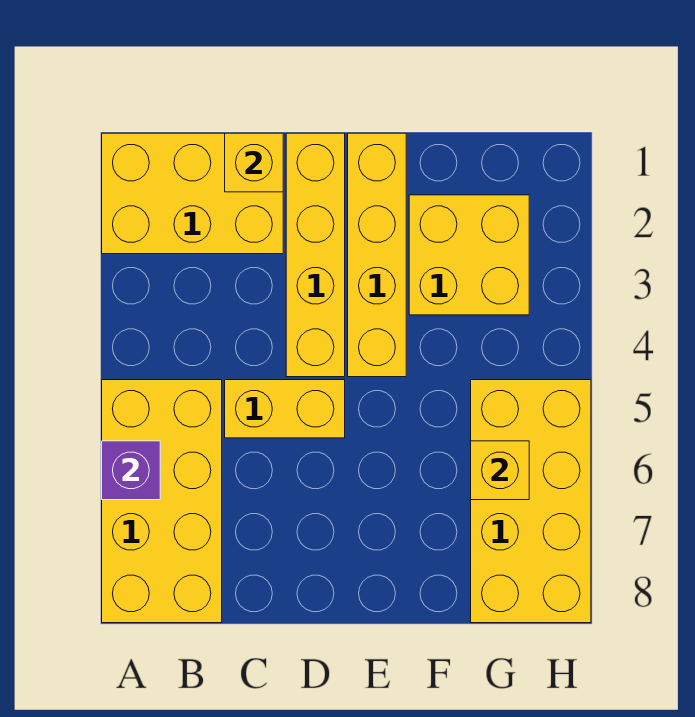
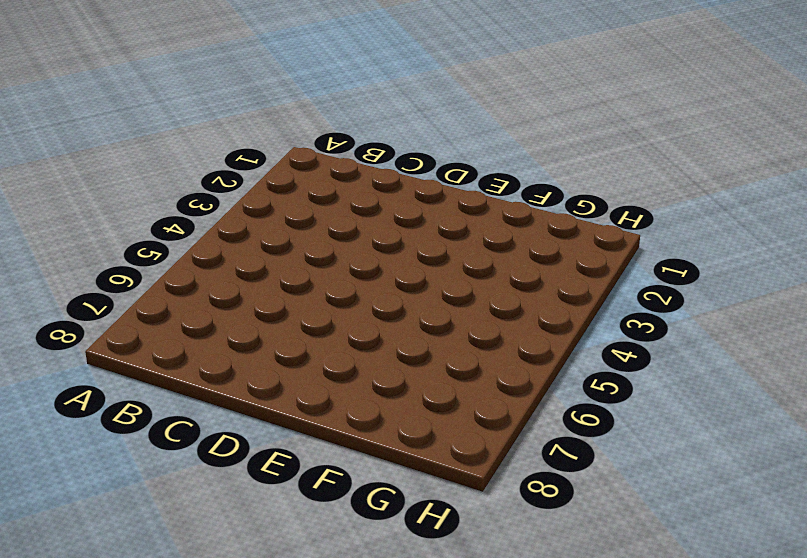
none -> yellow brick A1:C2 level 1
none -> yellow brick A5:B8 level 1

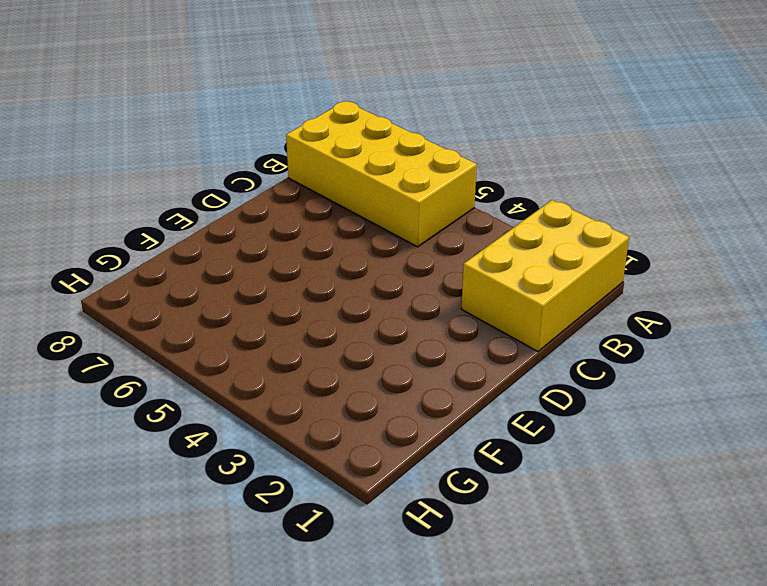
none -> yellow brick C5:D5 level 1
none -> yellow brick D1:D4 level 1

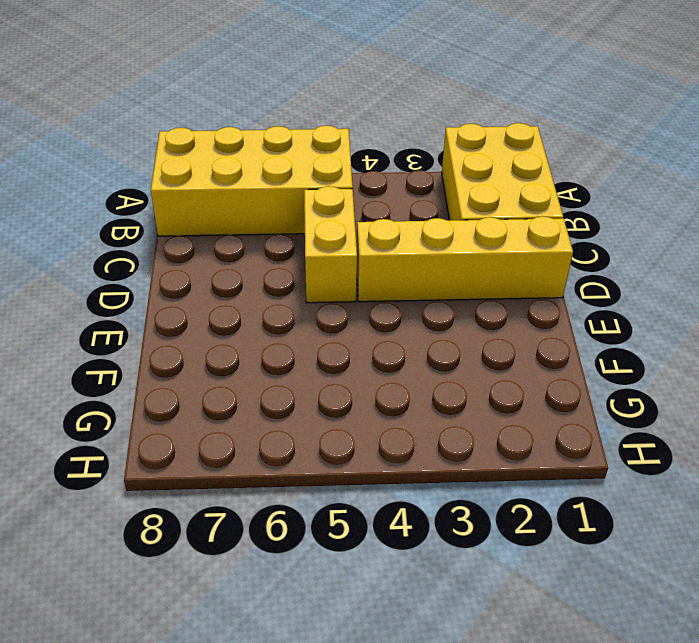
none -> yellow brick E1:E4 level 1
none -> yellow brick F2:G3 level 1

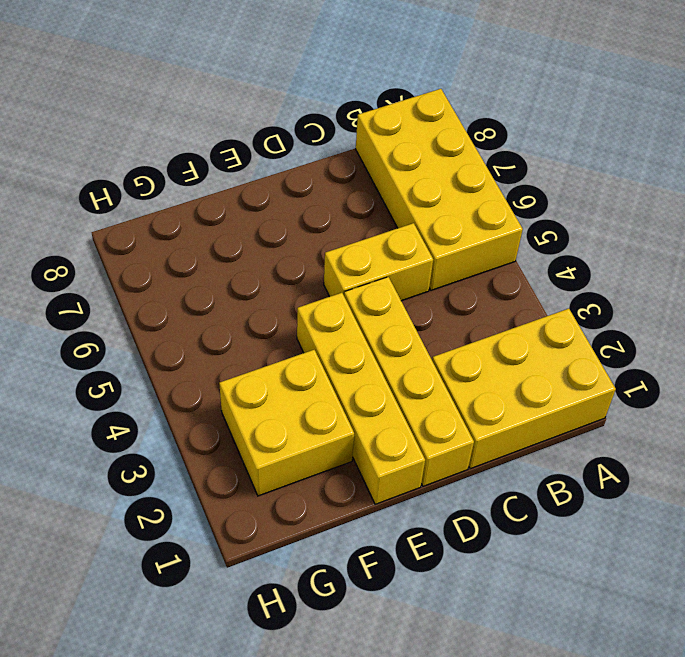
none -> yellow brick G5:H8 level 1
none -> purple brick A6 level 2

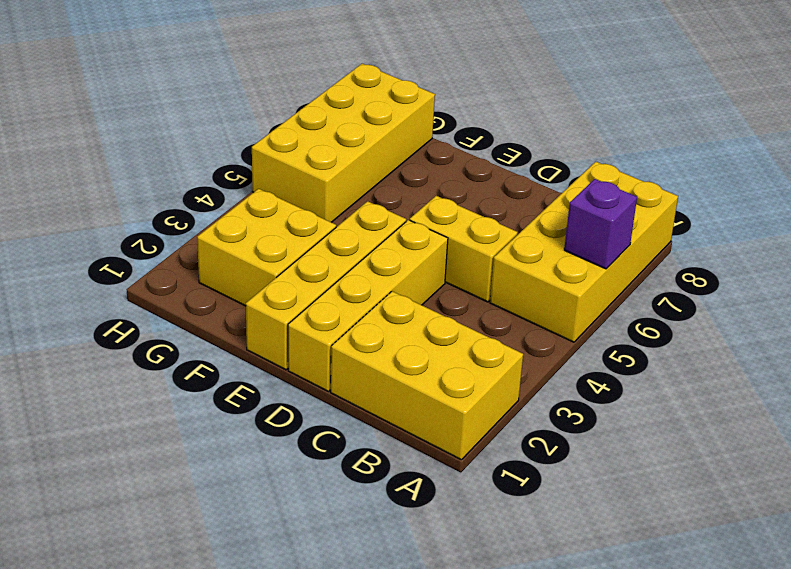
none -> yellow brick C1 level 2
none -> yellow brick G6 level 2

